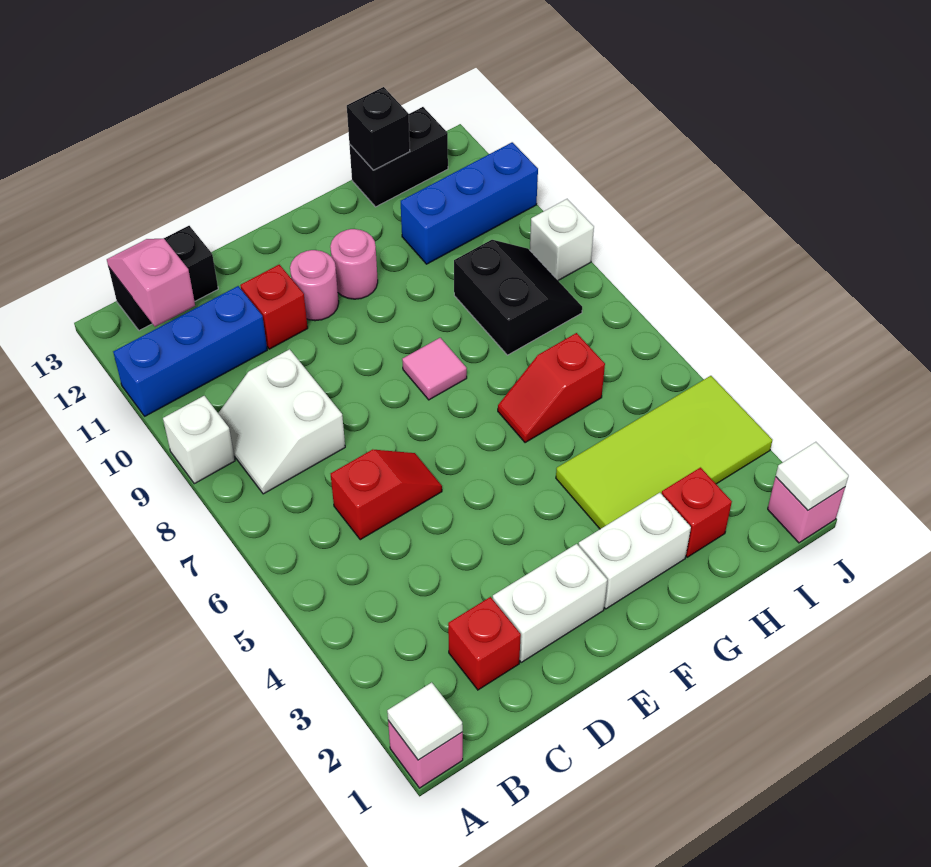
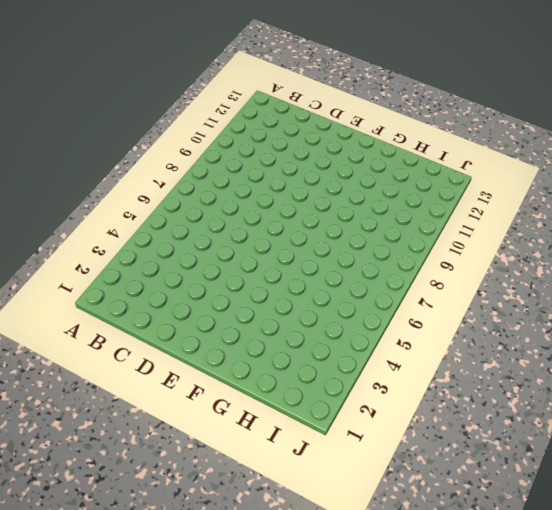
none -> pink brick A1 level 1
none -> white brick A9 level 1
none -> blue brick A11:C11 level 1

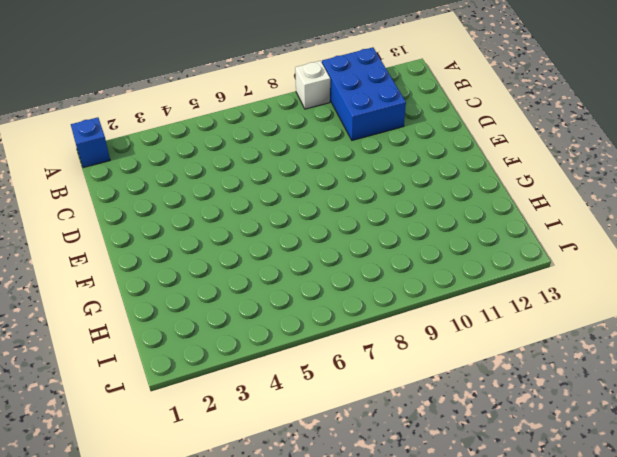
blue brick A1 level 1 -> pink brick A1 level 1
blue brick A10:C11 level 1 -> blue brick A11:C11 level 1
none -> white slope B8:C9 level 1 top C
none -> black brick B13:C13 level 1
none -> red brick C2 level 1

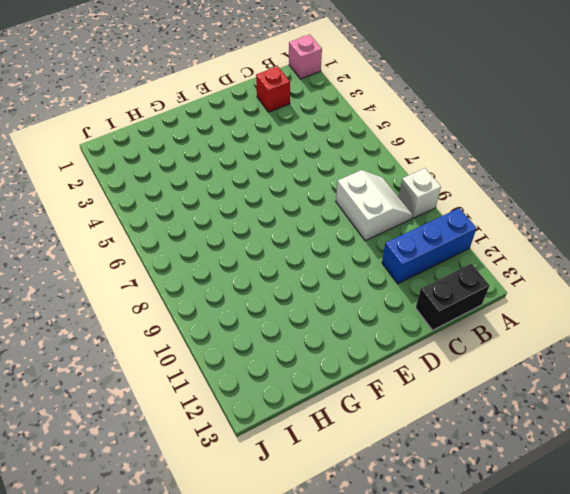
none -> red slope C6:D6 level 1 top C
none -> white brick D2:E2 level 1
none -> red brick D11 level 1

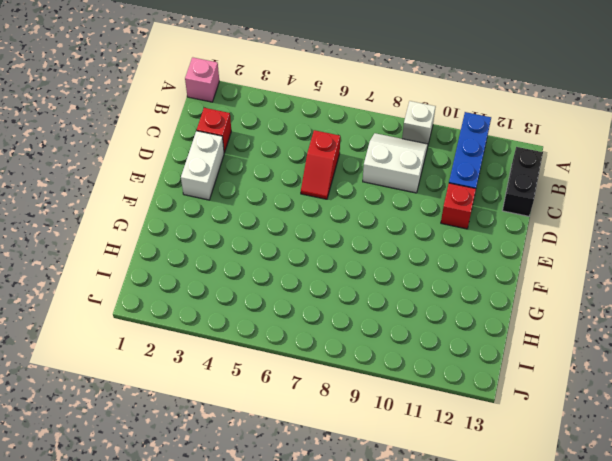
none -> pink round brick E11 level 1
none -> white brick F2:G2 level 1
none -> pink tile F8 level 1

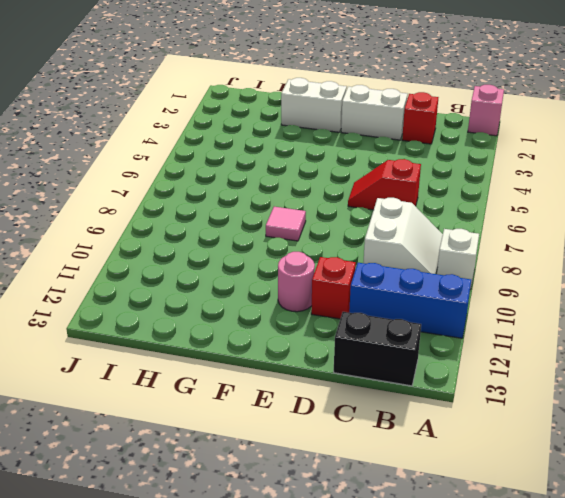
none -> pink round brick F11 level 1
none -> lime tile G3:J4 level 1
none -> red slope G6:H6 level 1 top H

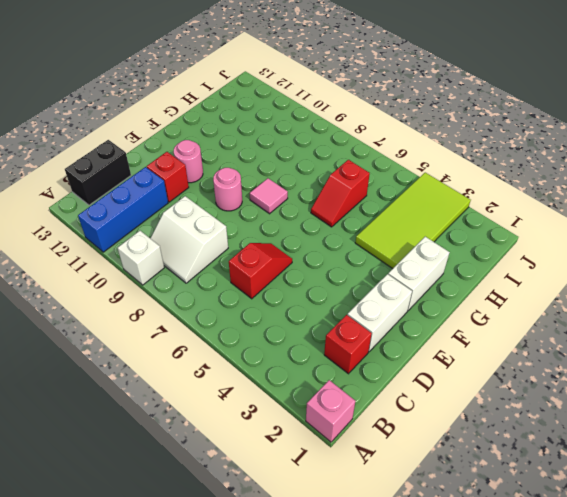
pink round brick E9 level 1 -> pink round brick F11 level 1
none -> red brick H2 level 1
none -> black slope H8:I9 level 1 top H
none -> blue brick H11:J11 level 1

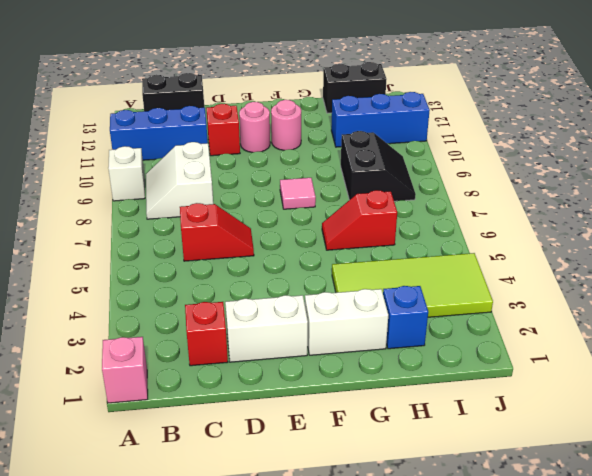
blue brick H2 level 1 -> red brick H2 level 1
none -> pink brick J1 level 1
none -> white brick J9 level 1
none -> white tile A1 level 2

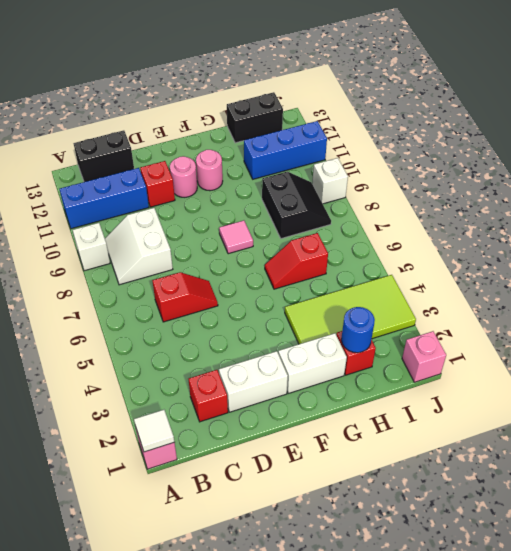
blue round brick H2 level 2 -> none
none -> pink slope B12:B13 level 2 top 12
none -> black brick H13 level 2
none -> white tile J1 level 2

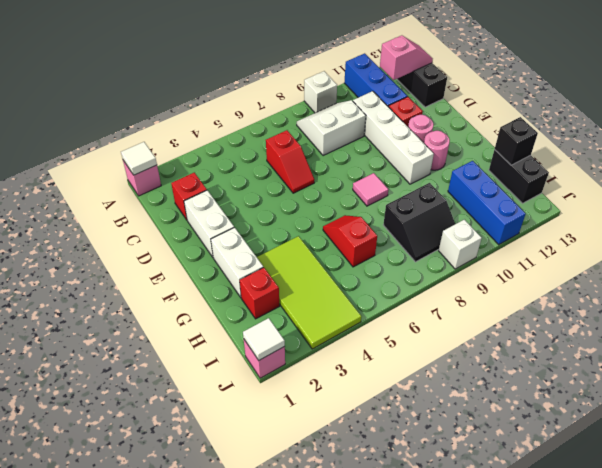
white brick C10:F10 level 1 -> none

